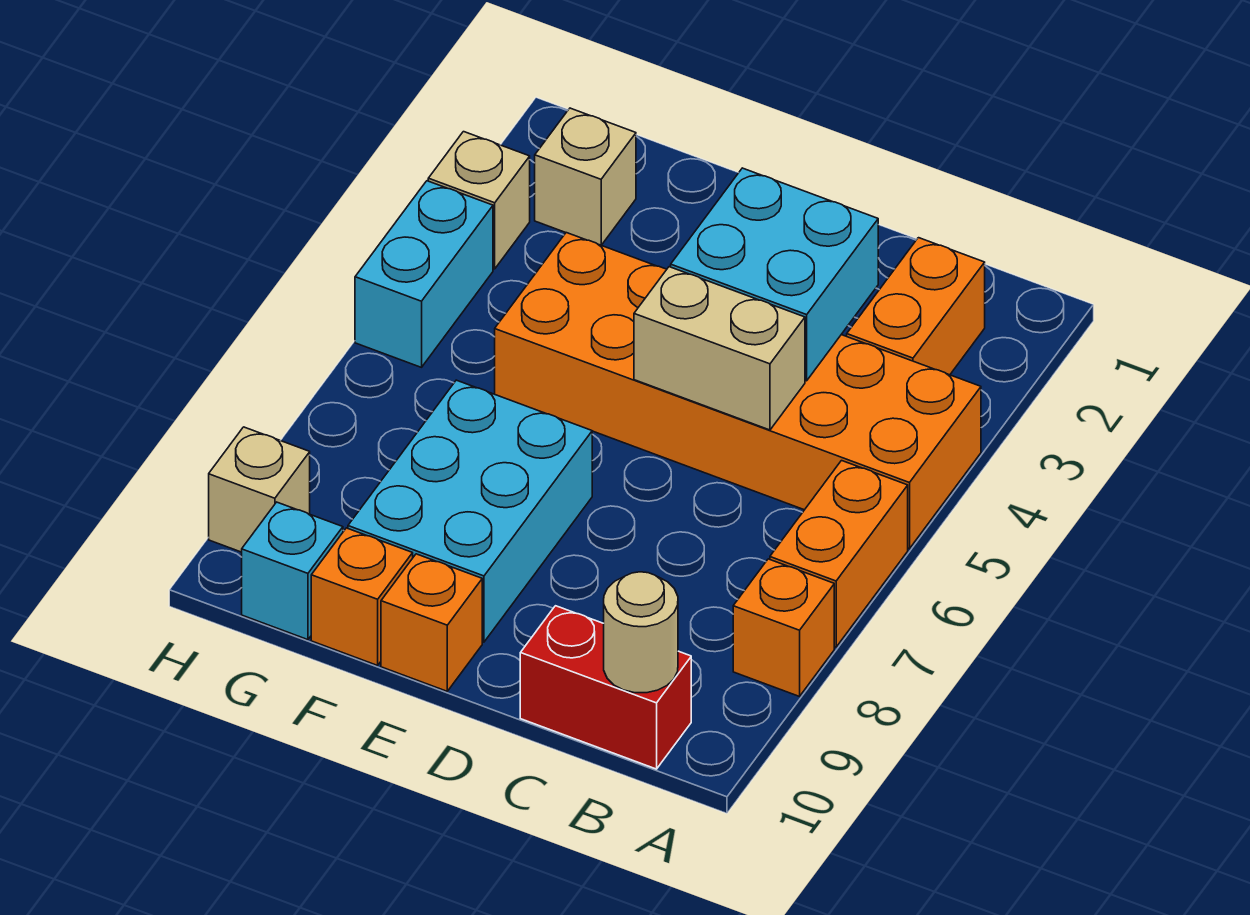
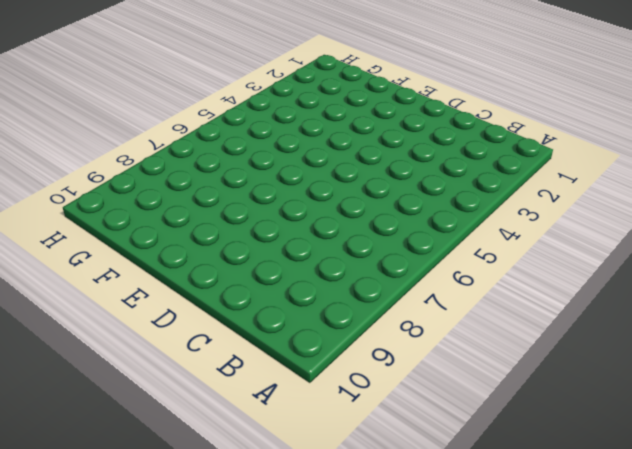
none -> orange brick A4:F5 level 1
none -> orange brick A6:A7 level 1
none -> orange brick A8 level 1

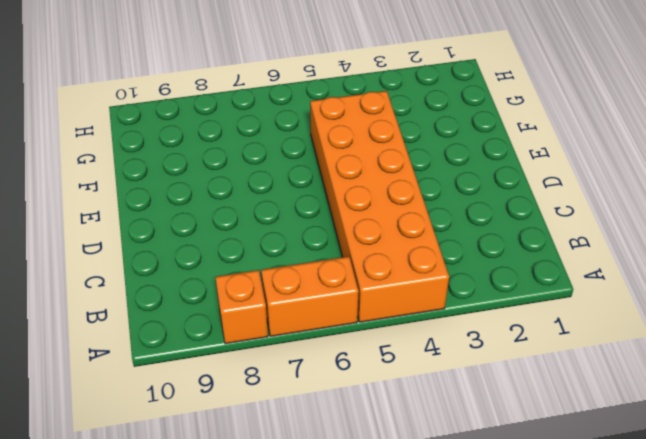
none -> orange brick B2:B3 level 1
none -> red brick B10:C10 level 1
none -> cyan brick E7:F9 level 1

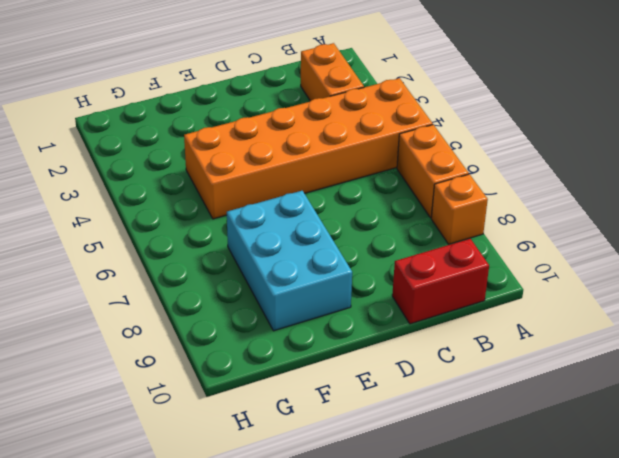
none -> orange brick E10 level 1
none -> orange brick F10 level 1
none -> tan brick G2 level 1

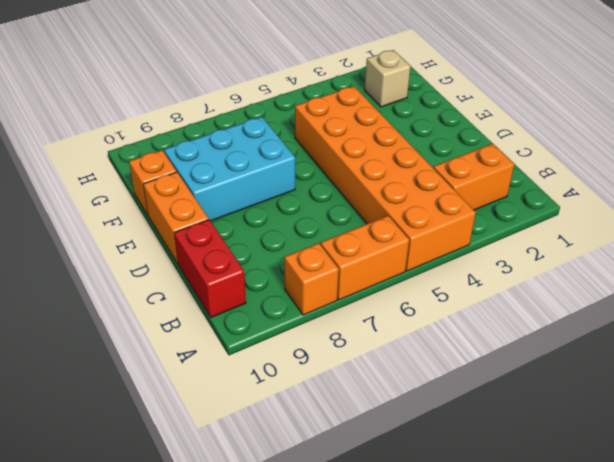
orange brick D10:E10 level 1 -> orange brick E10 level 1
none -> cyan brick G10 level 1
none -> tan brick H3 level 1
none -> cyan brick H4:H5 level 1

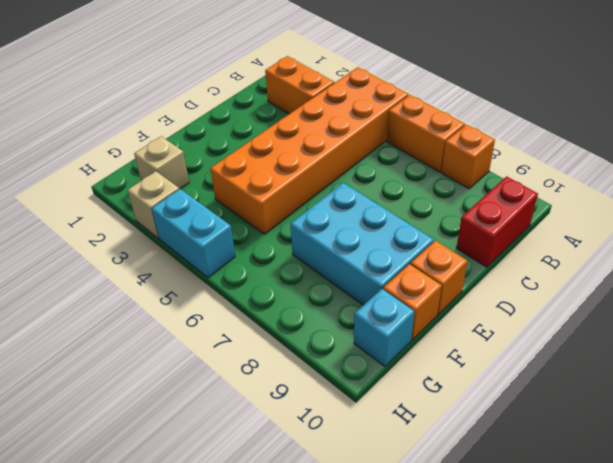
none -> tan brick H9 level 1
none -> tan round brick B10 level 2
none -> cyan brick C3:D4 level 2

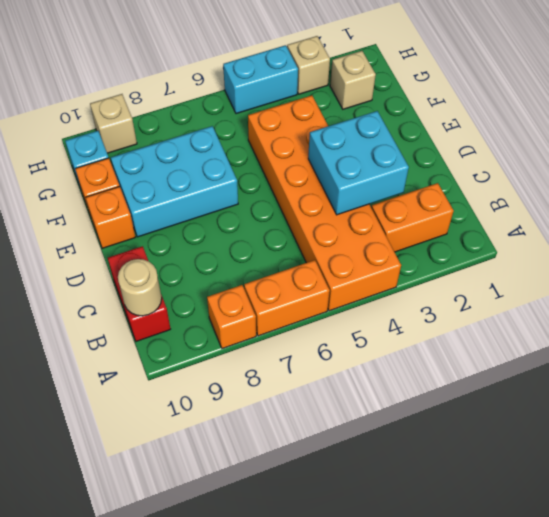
none -> tan brick C5:D5 level 2

